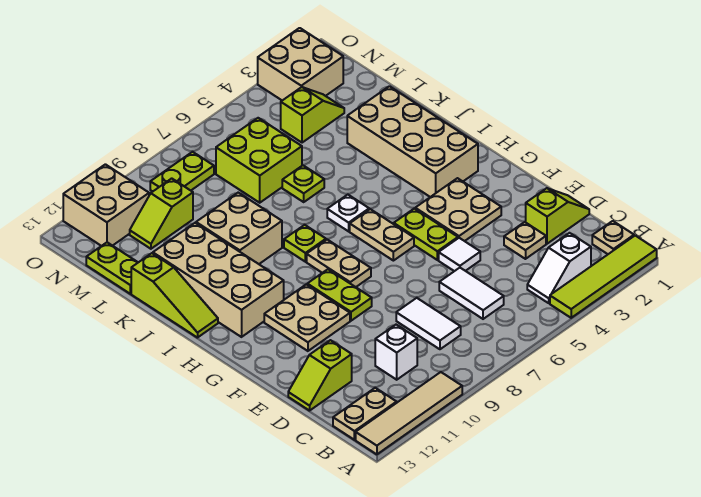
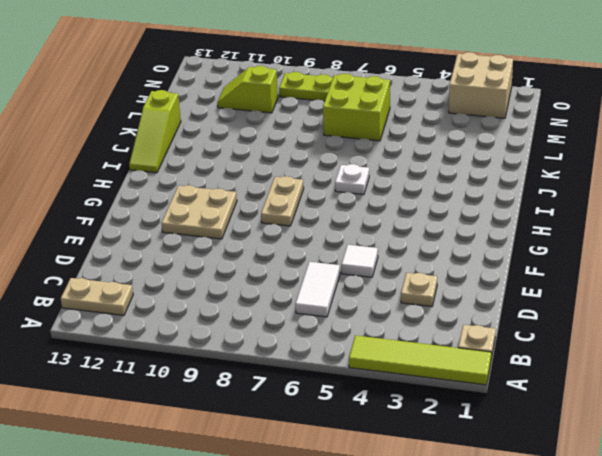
none -> tan tile A10:A13 level 1
none -> white slope B3:B4 level 1 top 3
none -> white tile C8:D8 level 1
none -> white brick C10 level 1

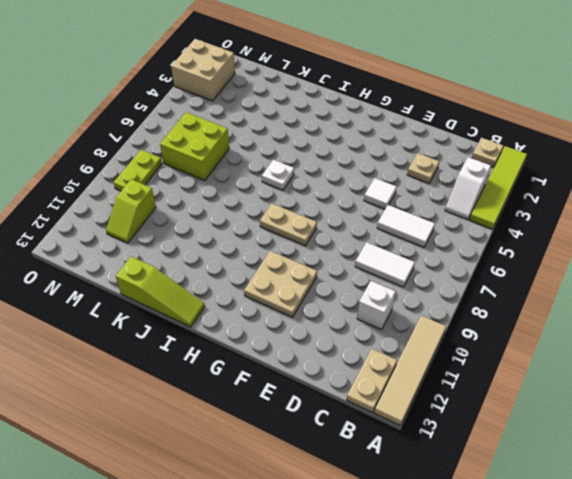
none -> lime slope D1:D2 level 1 top 2
none -> lime slope D12:D13 level 1 top 12
none -> tan plate F3:G4 level 1
none -> lime plate F5:G5 level 1

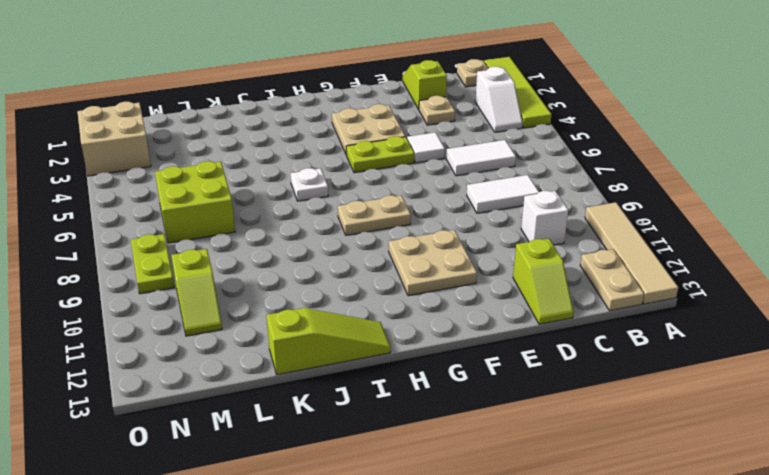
none -> lime plate F9:G9 level 1
none -> tan plate G6:H6 level 1
none -> tan brick H2:K3 level 1
none -> tan brick H11:K12 level 1

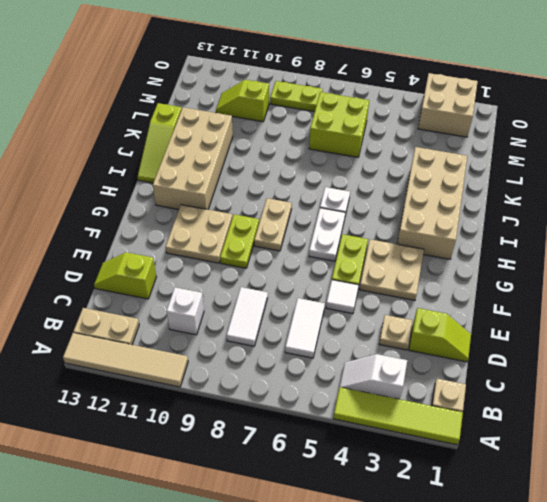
white plate G6:H6 level 1 -> tan plate G6:H6 level 1
none -> lime plate I8 level 1
none -> tan brick J9:K10 level 1
none -> lime plate K6 level 1
none -> lime plate L13:M13 level 1

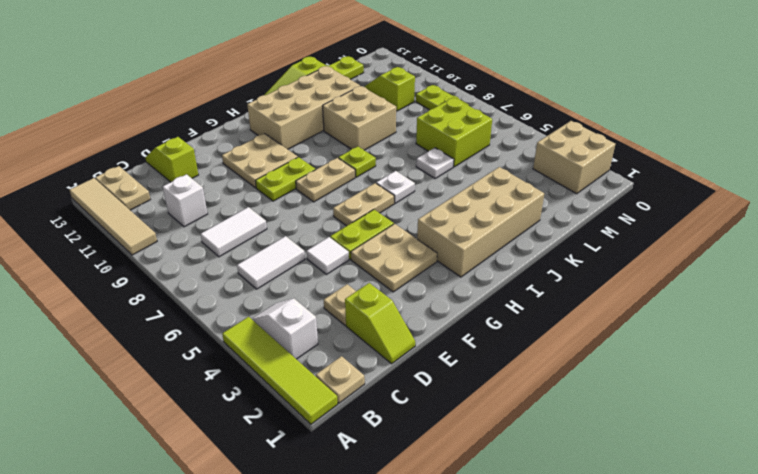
white plate K6 level 1 -> lime plate K6 level 1
none -> lime slope M3:M4 level 1 top 4
none -> tan brick N11:O12 level 1

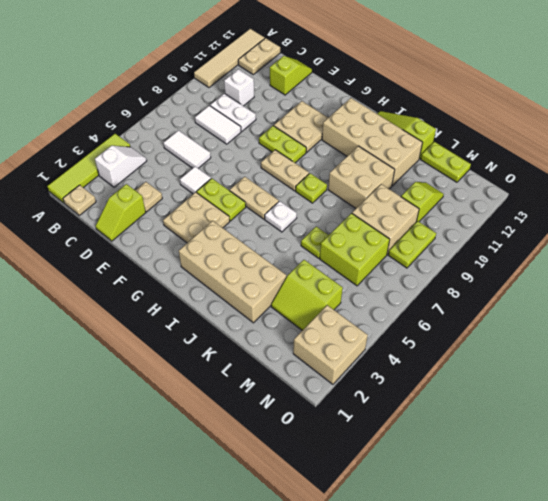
white plate C9:D9 level 1 -> none
lime slope L3:M4 level 1 top 4 -> lime slope M3:M4 level 1 top 4
tan brick L8:M9 level 1 -> tan brick N11:O12 level 1

